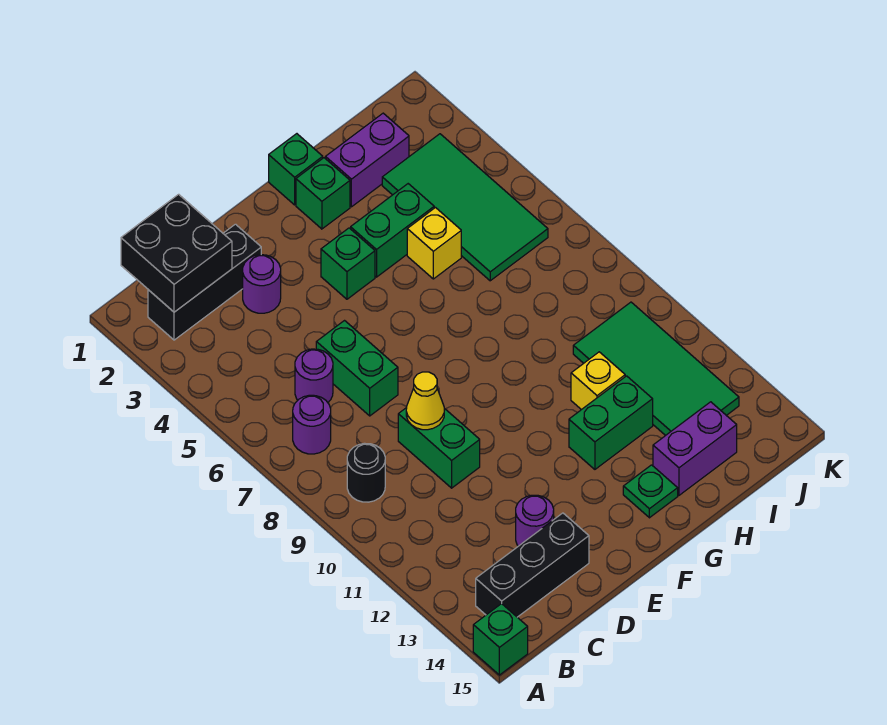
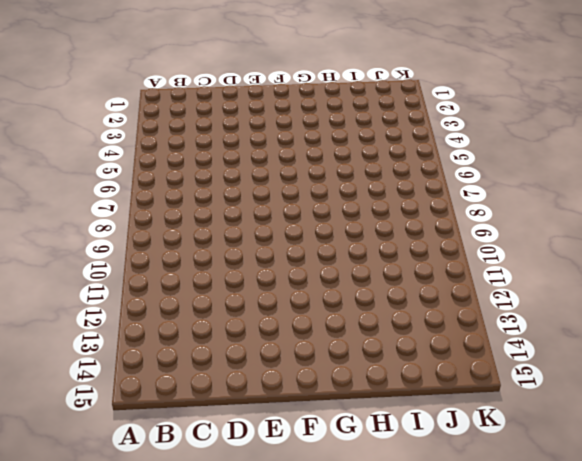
none -> green brick A15 level 1
none -> black brick B2:D2 level 1
none -> purple round brick B7 level 1

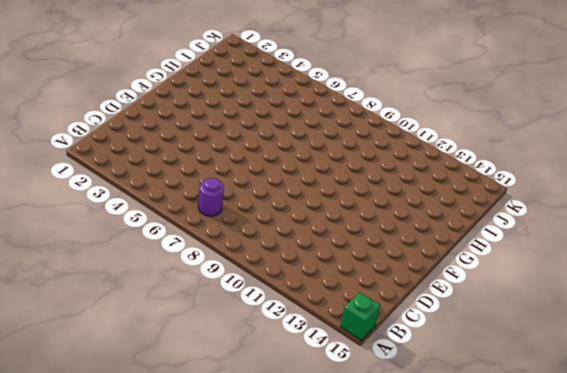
none -> black brick B2:D2 level 1
none -> black round brick B9 level 1
none -> black brick B14:D14 level 1

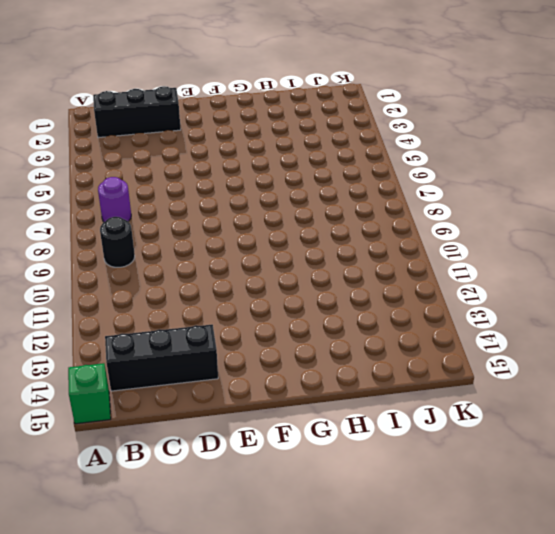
none -> purple round brick C6 level 1
none -> purple round brick D3 level 1
none -> green brick D6:D7 level 1

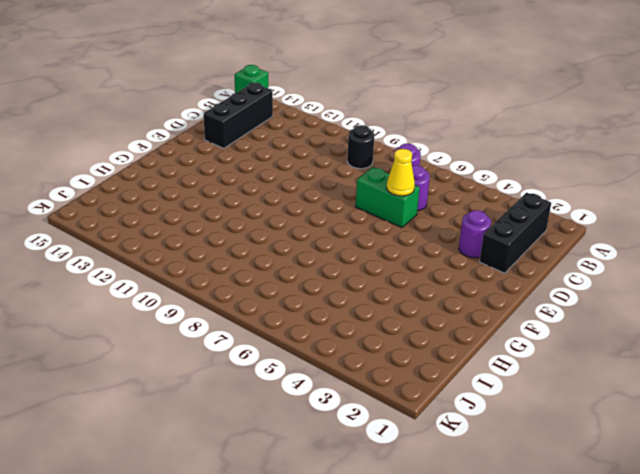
yellow cone D6 level 2 -> yellow cone D9 level 2
none -> green brick D9:D10 level 1
none -> purple round brick D13 level 1
none -> green brick F4 level 1

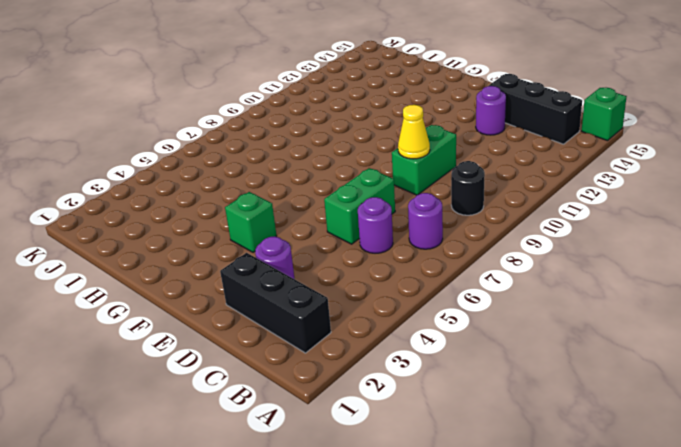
none -> green brick G1 level 1
none -> green brick G2 level 1
none -> green brick G4:H4 level 1

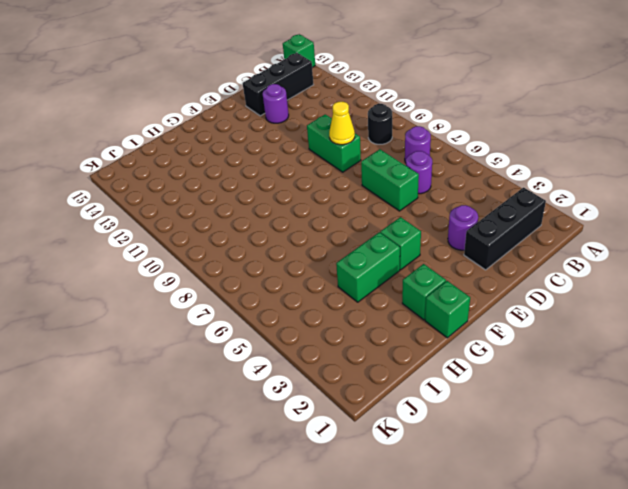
none -> green brick G12:H12 level 1
none -> green plate G14 level 1
none -> purple brick H2:I2 level 1

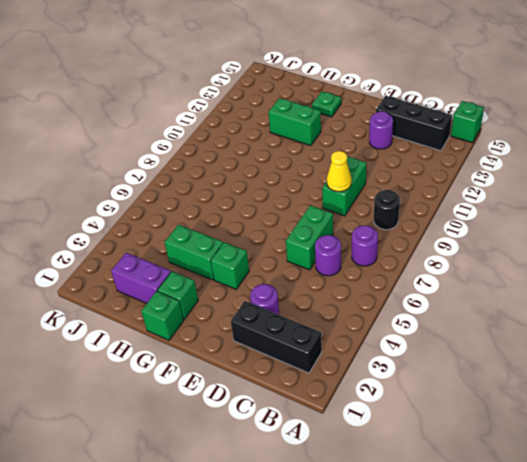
none -> yellow brick H5 level 1
none -> yellow brick H11 level 1
none -> purple brick H14:I14 level 1

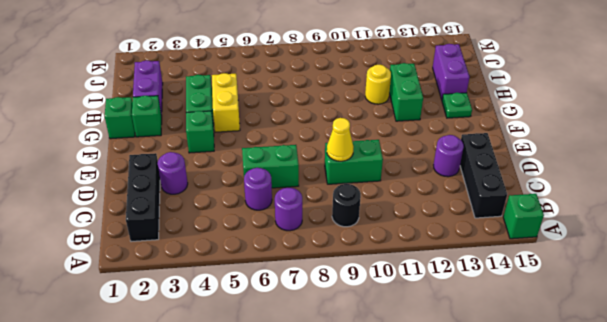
yellow brick G5:H5 level 1 -> yellow brick H5 level 1
yellow round brick H11 level 1 -> yellow brick H11 level 1
none -> green tile I3:J6 level 1
none -> green tile I10:J13 level 1
none -> black brick B1:C2 level 2

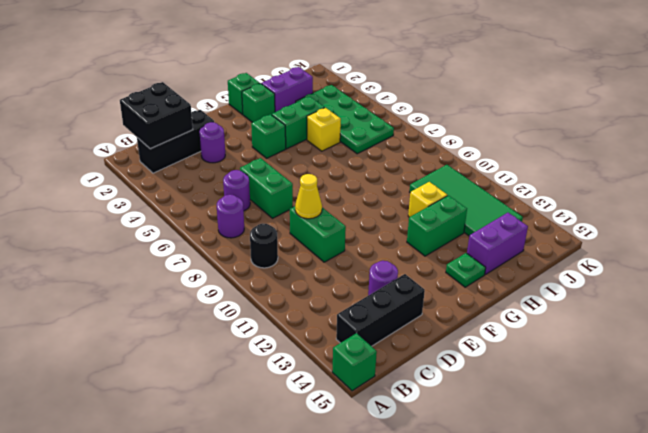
green plate I3:J6 level 1 -> green tile I3:J6 level 1

